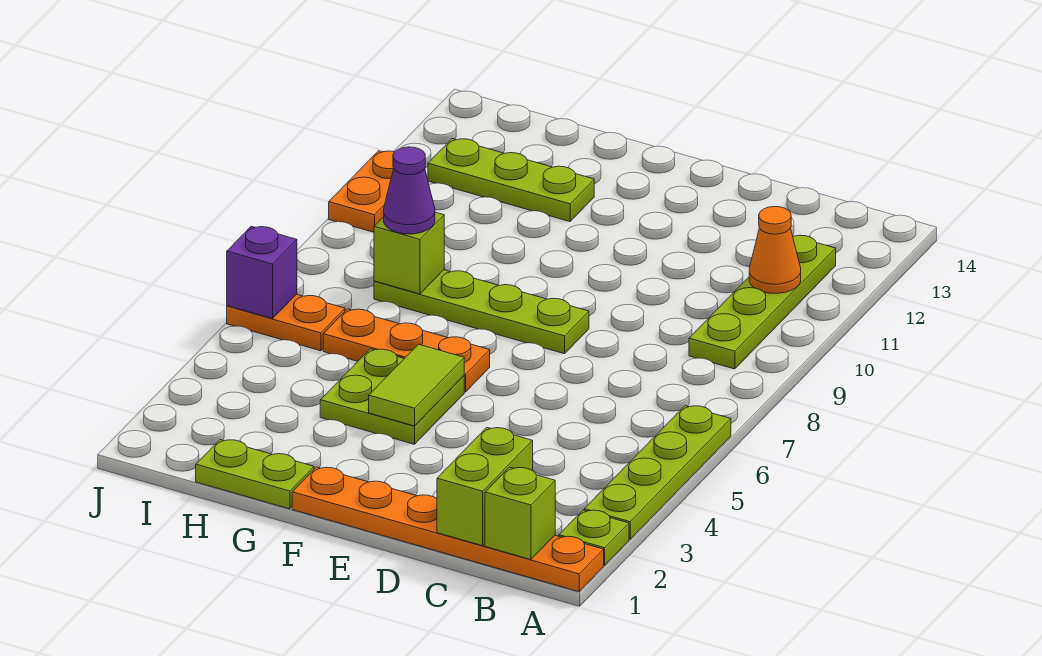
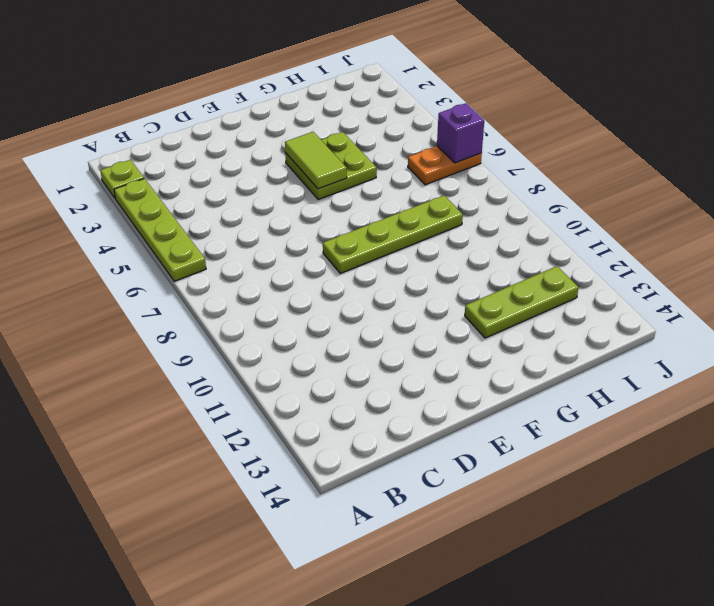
none -> orange plate A1:F1 level 1
none -> lime plate B9:B12 level 1
none -> orange plate F6:H6 level 1

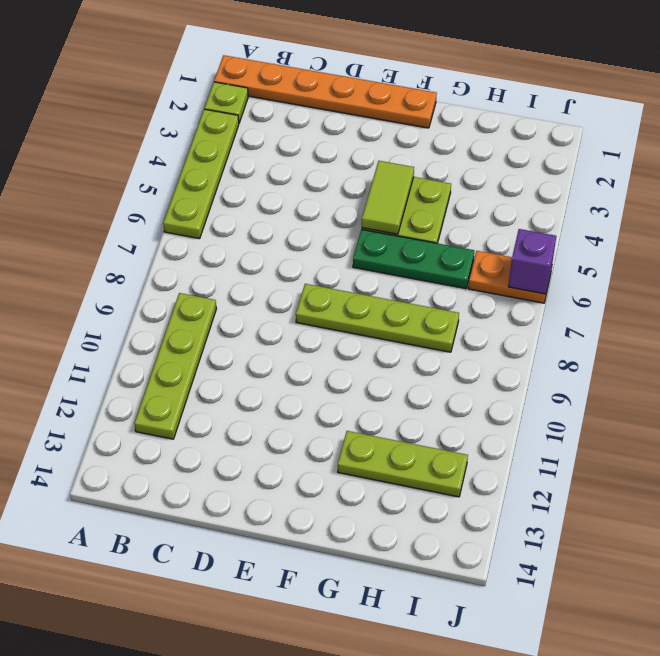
green plate F6:H6 level 1 -> orange plate F6:H6 level 1
none -> lime plate G1:H1 level 1
none -> orange plate J10:J11 level 1
none -> lime brick B1 level 2

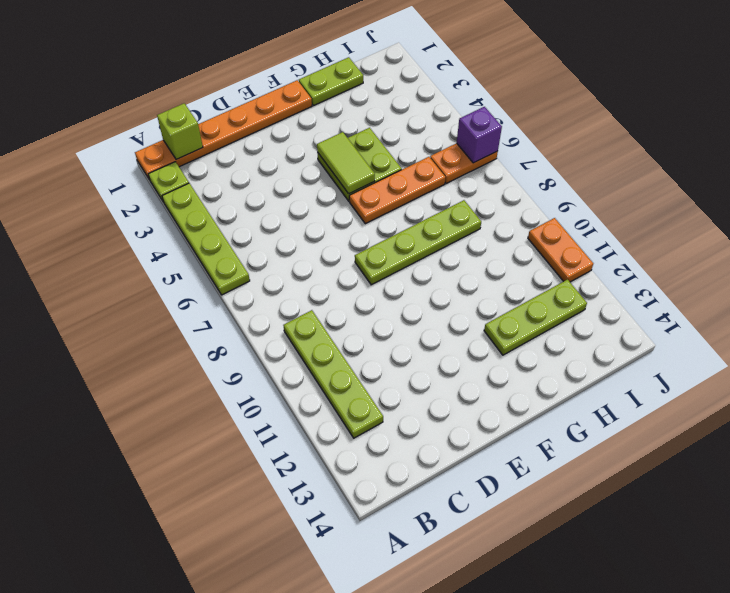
none -> orange cone B11 level 2
none -> lime brick C1:C2 level 2
none -> lime brick H8 level 2

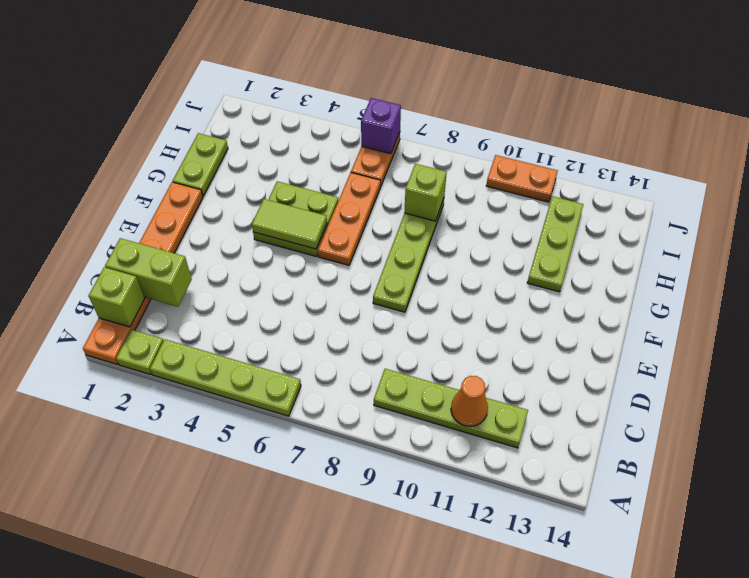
none -> purple cone H8 level 3

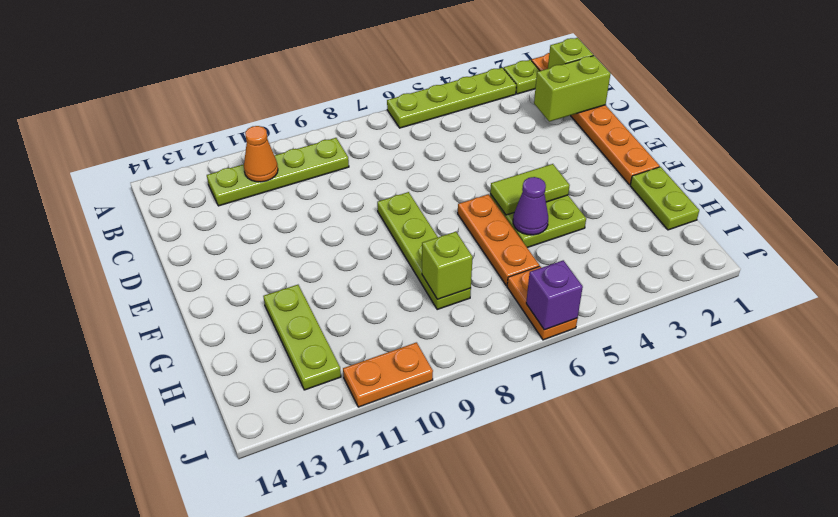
purple cone G5 level 2 -> purple cone H8 level 3

